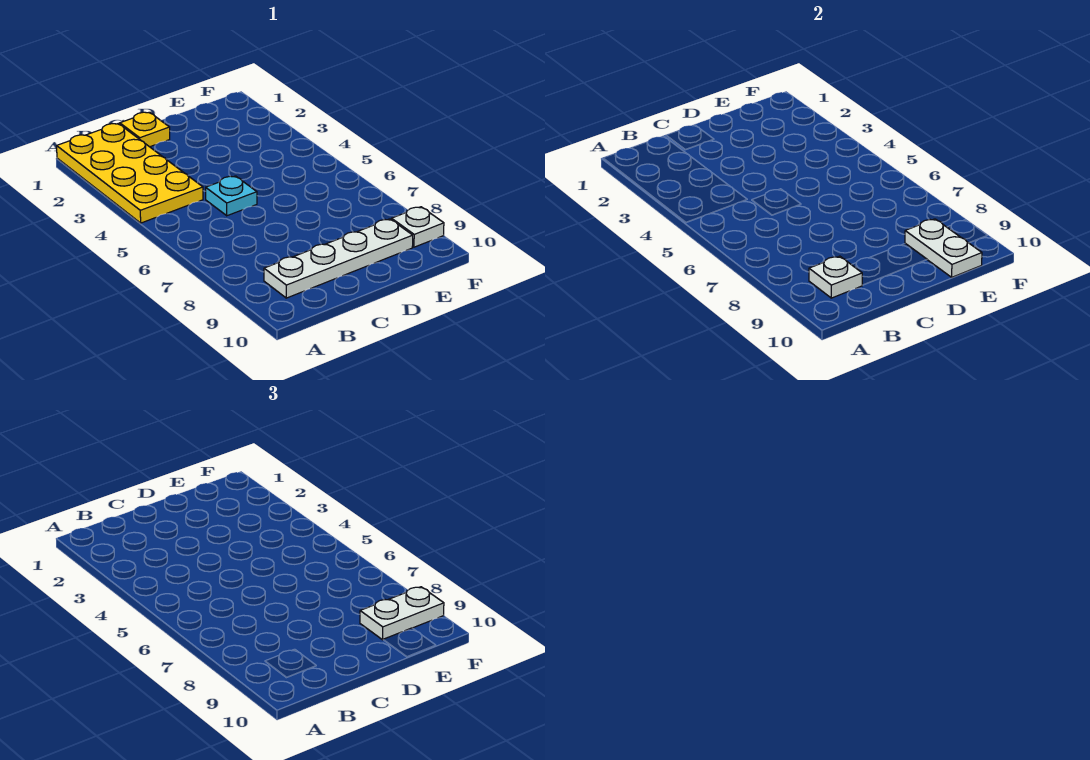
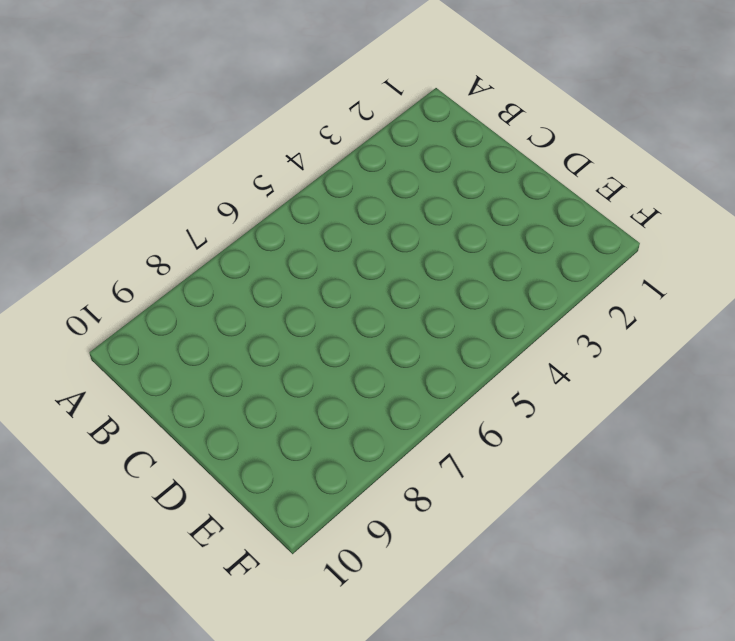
none -> yellow plate A1:B4 level 1
none -> white plate B9:E9 level 1

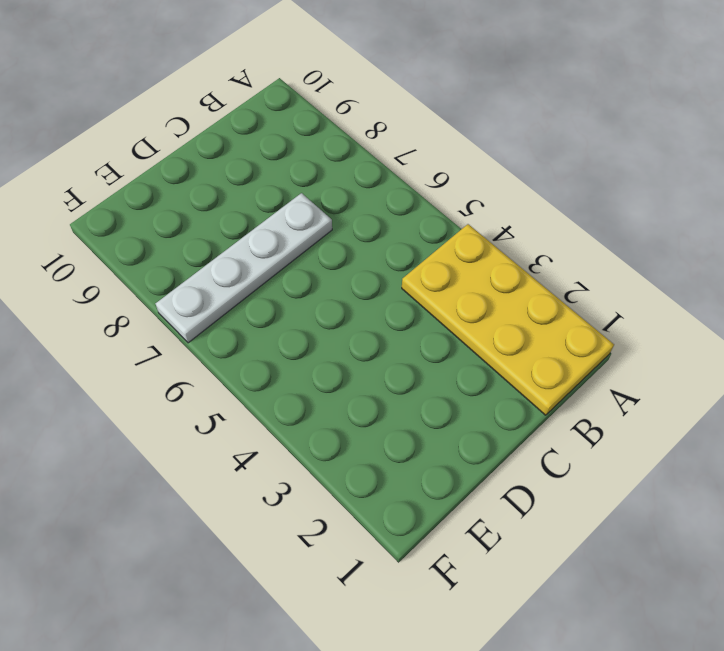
white plate C7:F7 level 1 -> white plate B9:E9 level 1
none -> yellow plate C1 level 1
none -> cyan plate C5 level 1

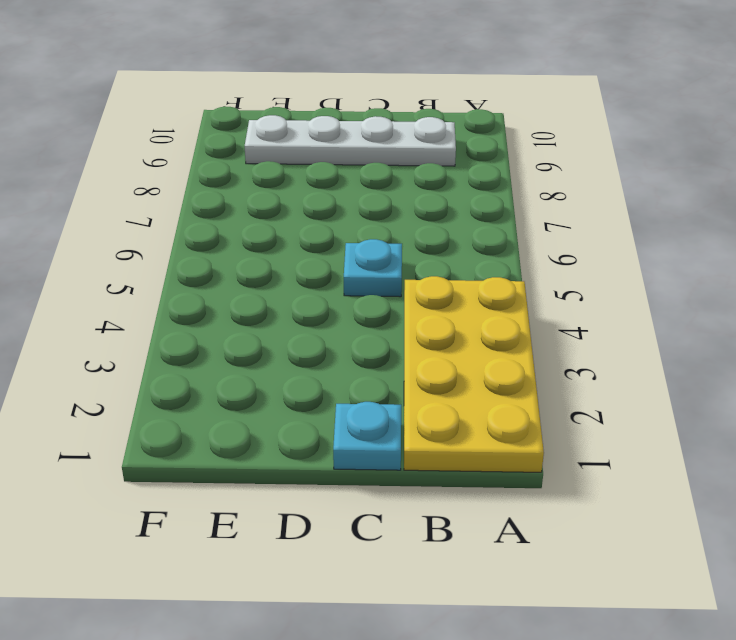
cyan plate C1 level 1 -> yellow plate C1 level 1
none -> white plate F9 level 1
none -> white plate B9 level 2

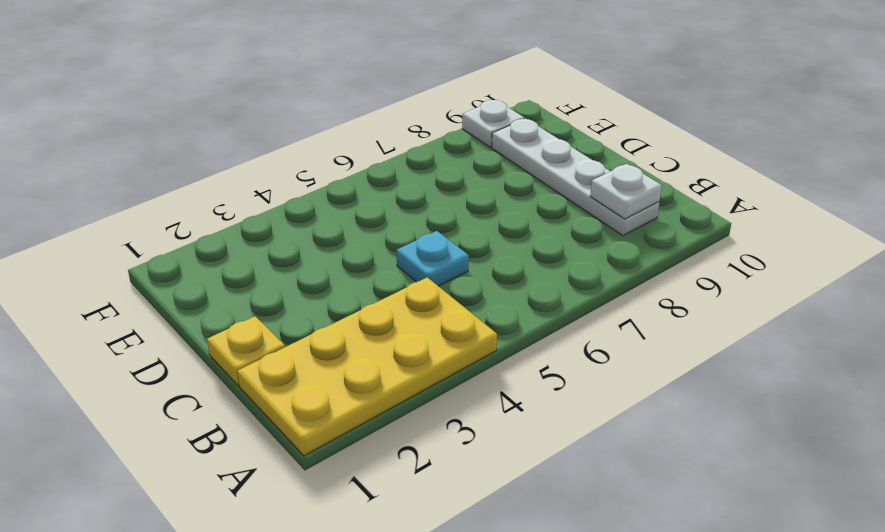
none -> white plate E9:E10 level 2
none -> white plate E9:F9 level 3

